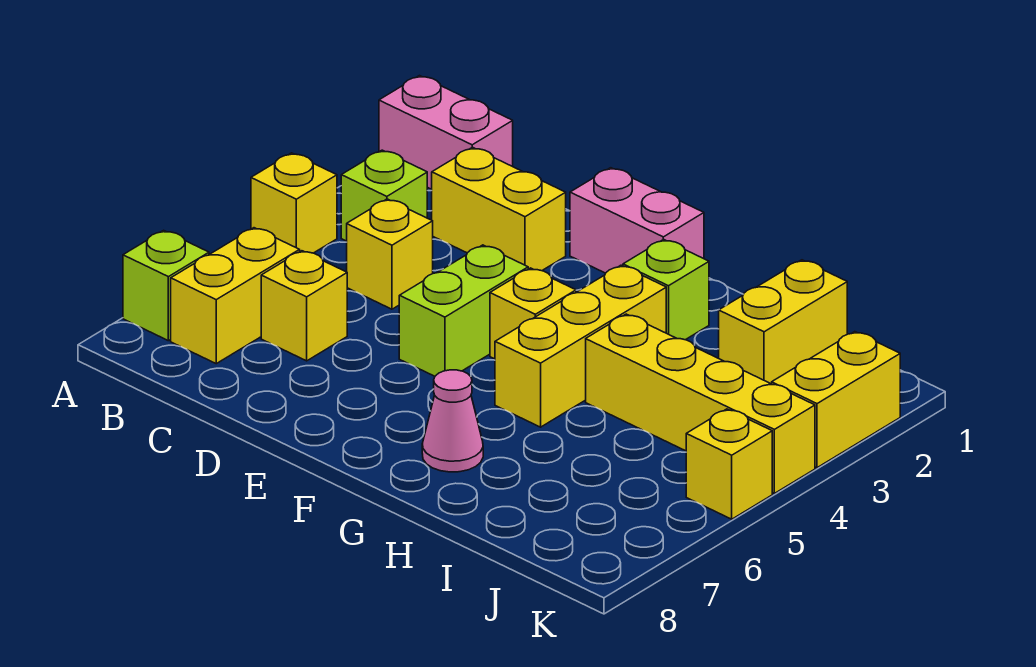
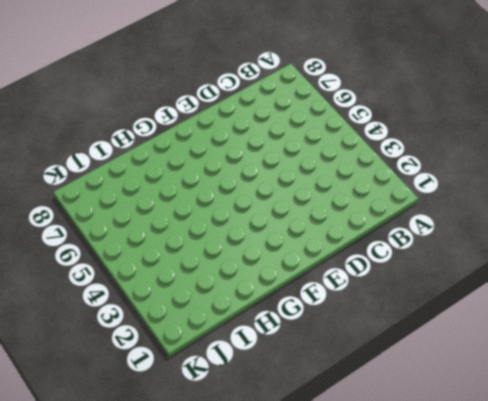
none -> pink brick A1:B1 level 1
none -> yellow brick A4 level 1
none -> lime brick A7 level 1

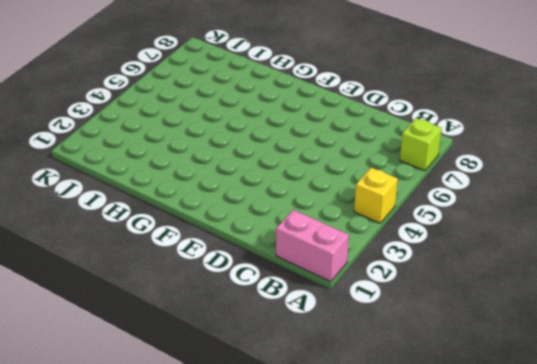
none -> lime brick B3 level 1
none -> yellow brick B6:B7 level 1
none -> yellow brick C2:D2 level 1

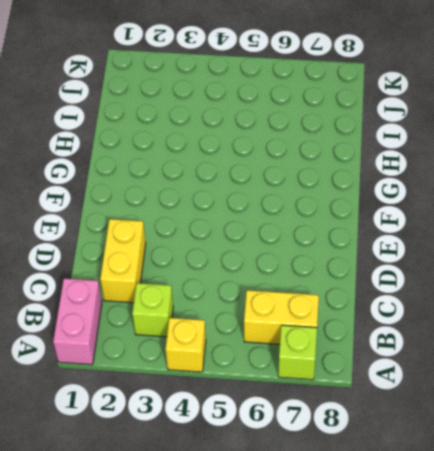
none -> yellow brick C4 level 1
none -> yellow brick C6 level 1
none -> pink brick E1:F1 level 1

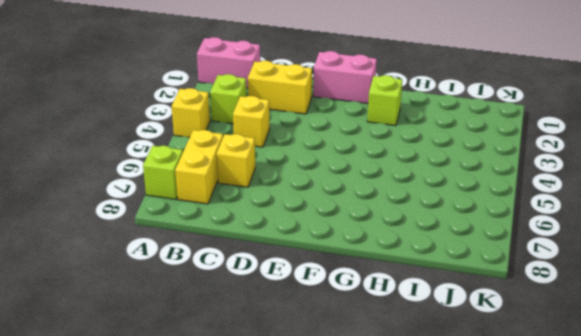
none -> lime brick E4:E5 level 1
none -> yellow brick F4 level 1
none -> yellow brick G3:G5 level 1

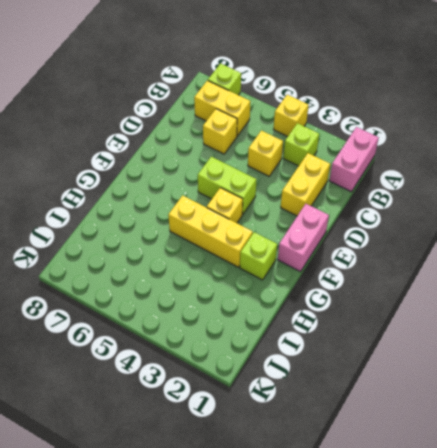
none -> pink cone G7 level 1
none -> yellow brick H4:K4 level 1
none -> yellow brick I1:I2 level 1

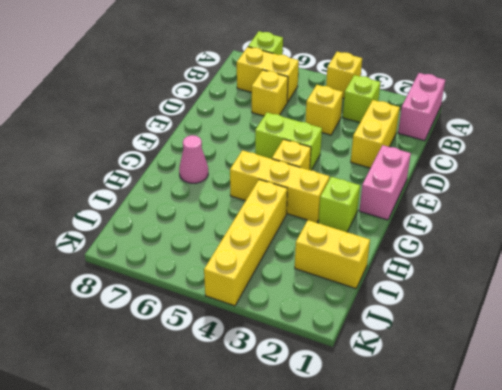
none -> yellow brick K2:K3 level 1
none -> yellow brick K5 level 1

